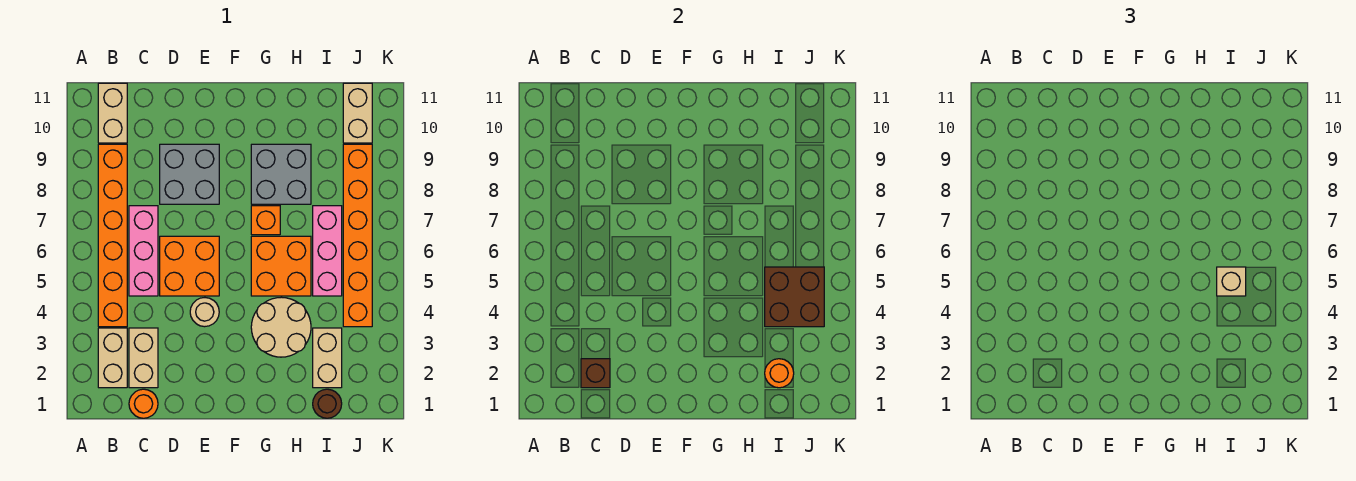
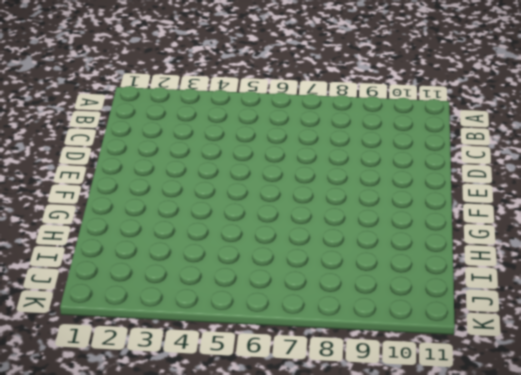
none -> tan brick B2:B3 level 1
none -> orange brick B4:B9 level 1
none -> tan brick B10:B11 level 1

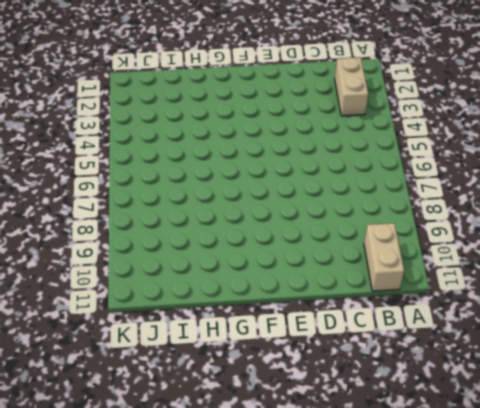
none -> orange brick B4:B9 level 1
none -> orange round brick C1 level 1
none -> tan brick C2:C3 level 1

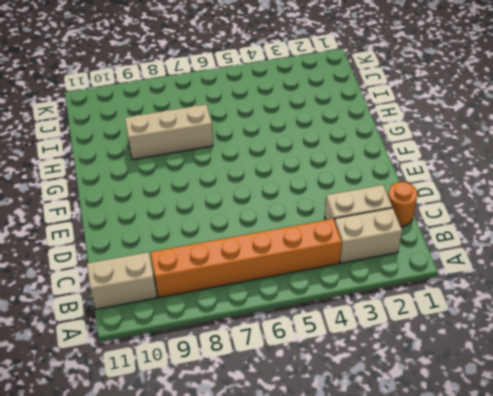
tan brick H7:H9 level 1 -> grey brick G8:H9 level 1
none -> pink brick C5:C7 level 1
none -> orange brick D5:E6 level 1
none -> grey brick D8:E9 level 1

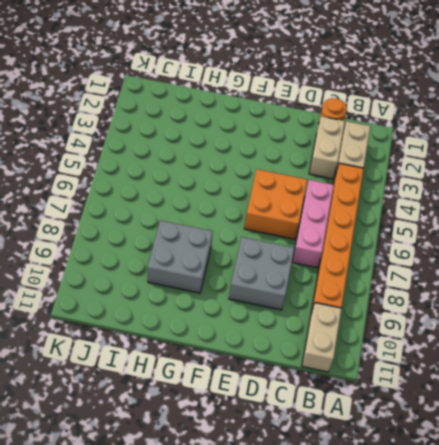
none -> tan round brick E4 level 1
none -> tan round brick G3:H4 level 1
none -> orange brick G5:H6 level 1

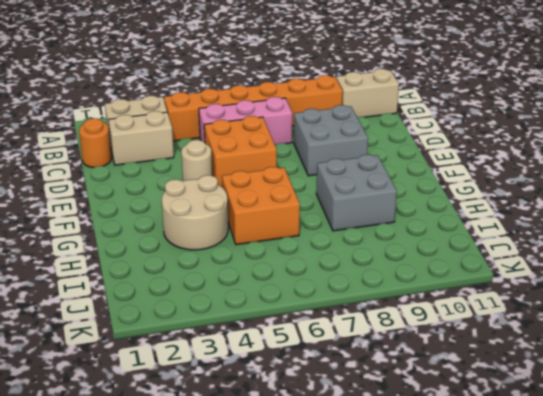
none -> orange brick G7 level 1
none -> brown round brick I1 level 1
none -> tan brick I2:I3 level 1

